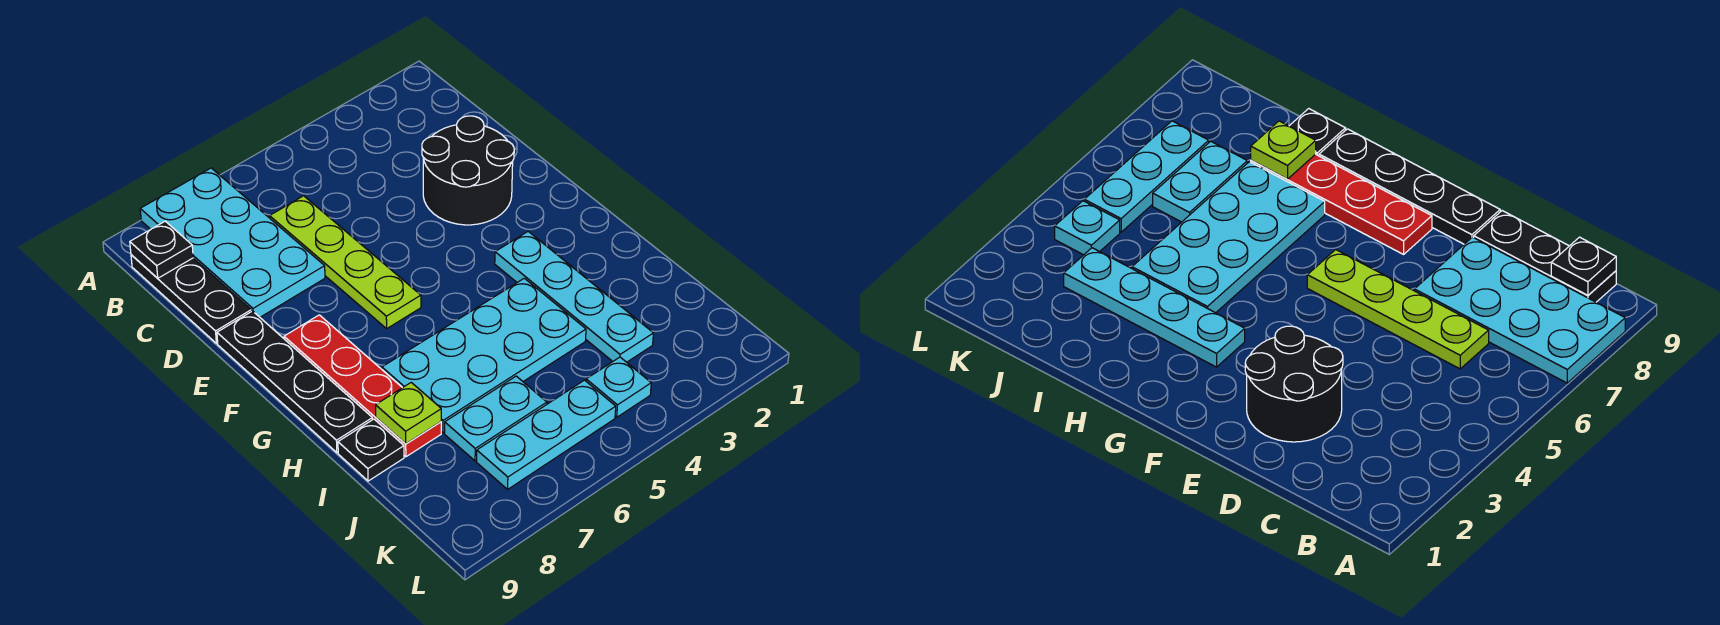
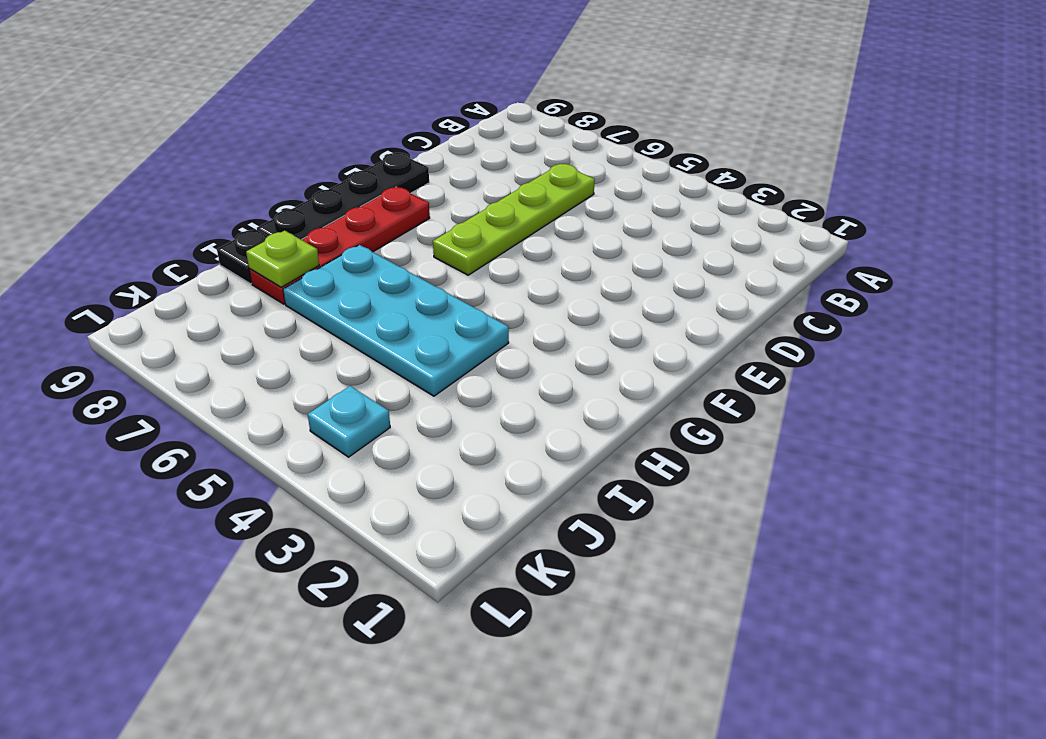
none -> cyan plate A7:D8 level 1
none -> black plate B9:D9 level 1
none -> black round brick D2:E3 level 1

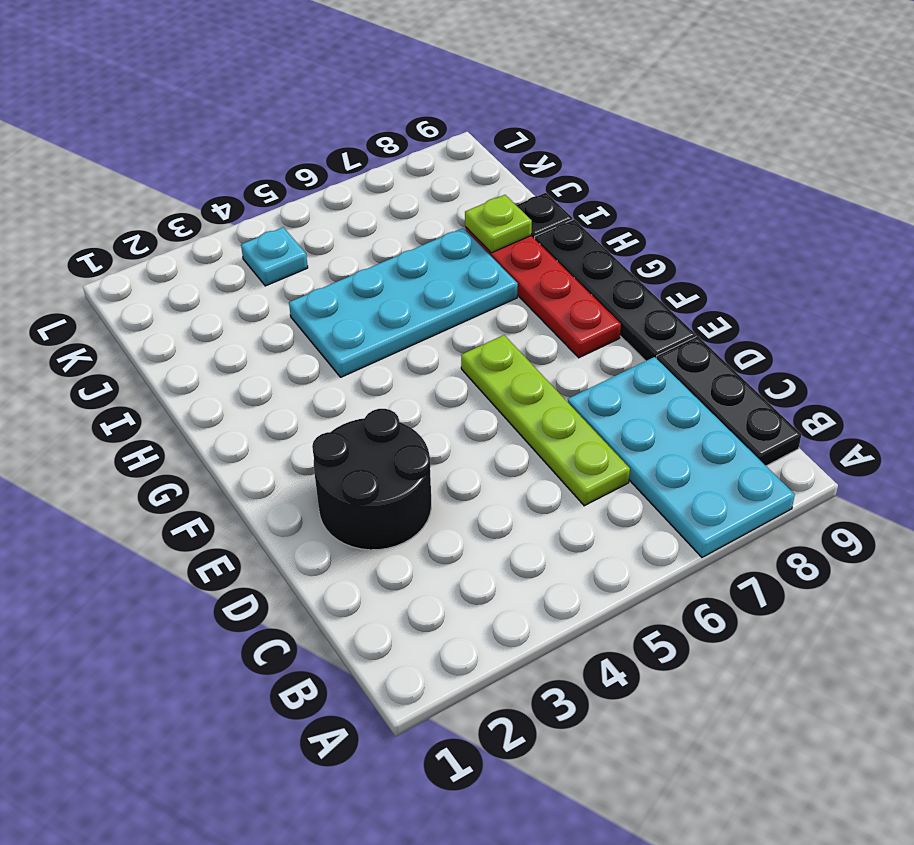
none -> cyan plate G3:J3 level 1
none -> cyan plate J6:J7 level 1
none -> cyan plate K5:K7 level 1

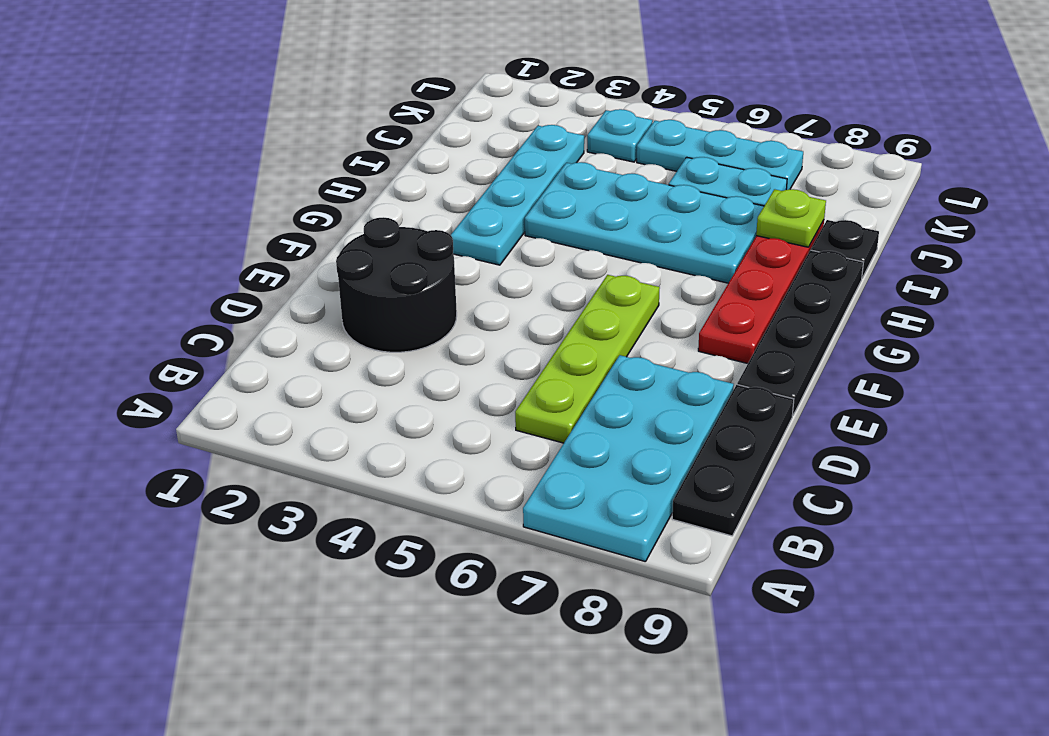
none -> black plate B9 level 2

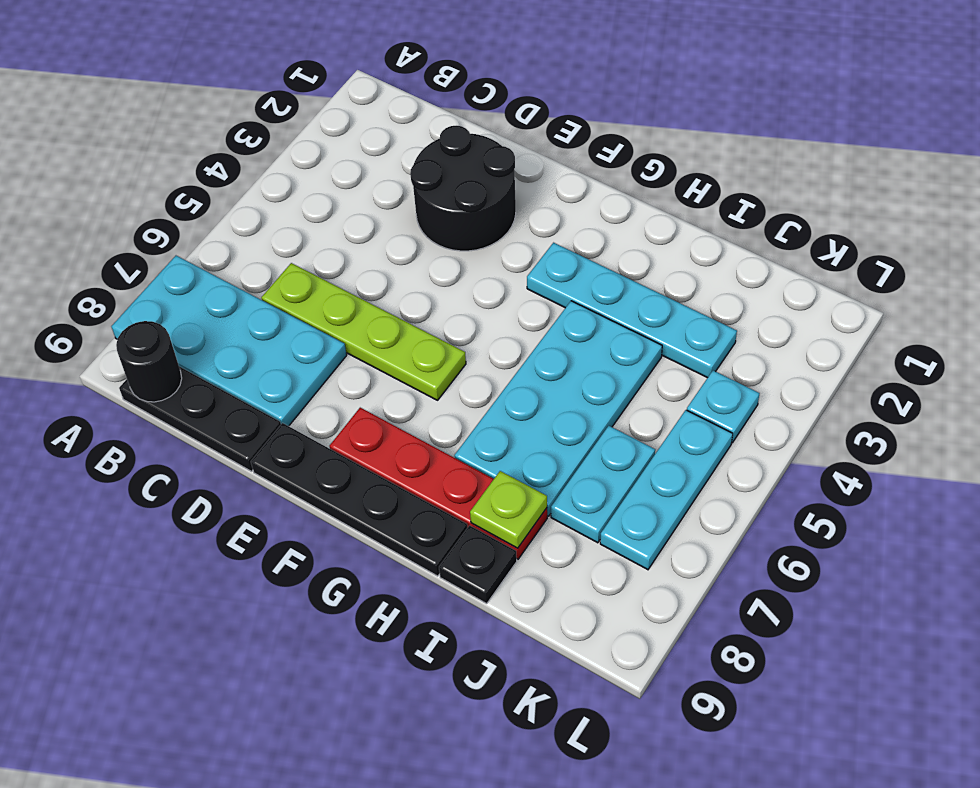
black round brick B9 level 2 -> black plate B9 level 2

